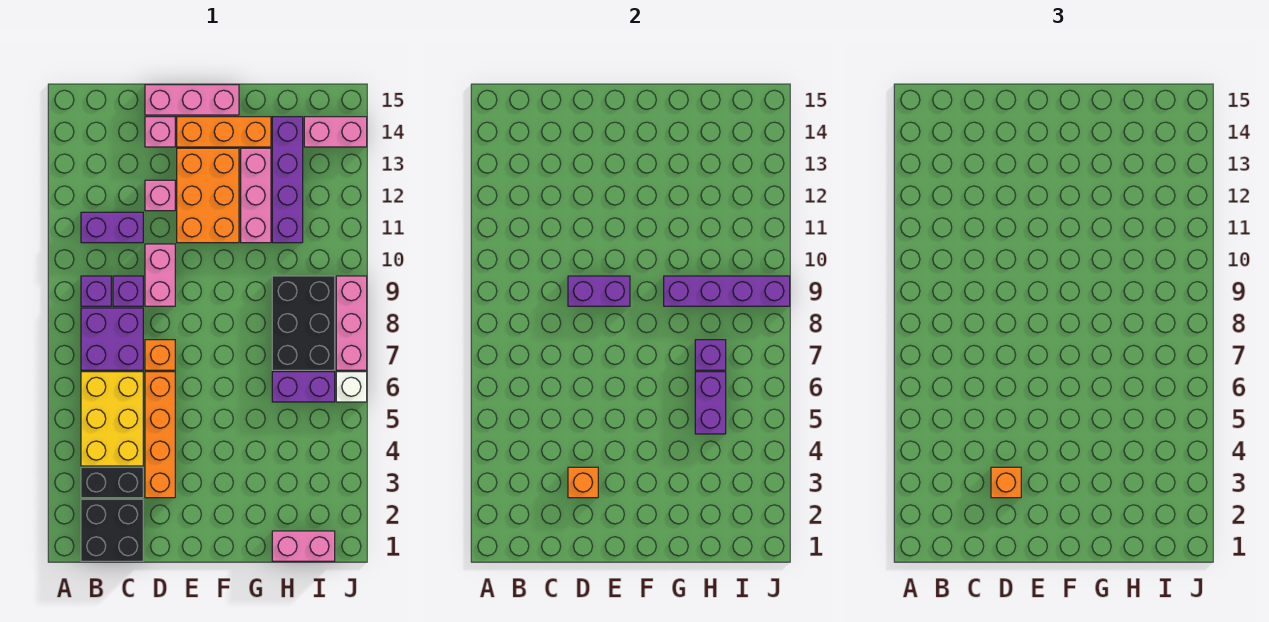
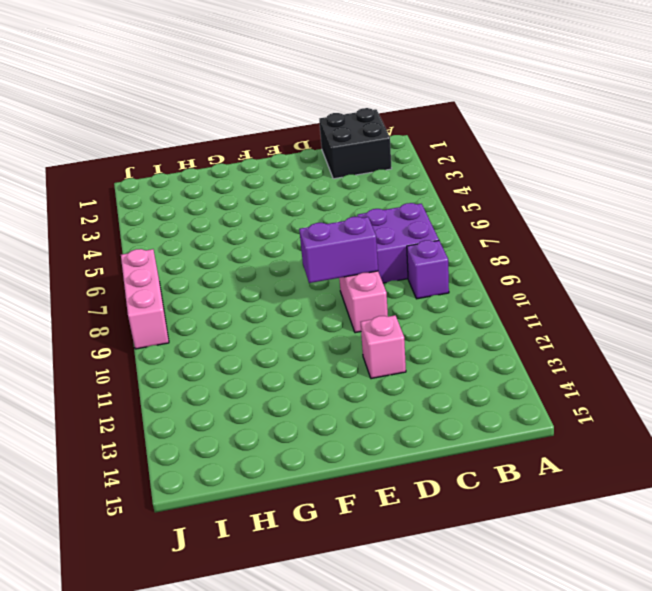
none -> black brick B3:C3 level 1
none -> yellow brick B4:C6 level 1
none -> purple brick B11:C11 level 1

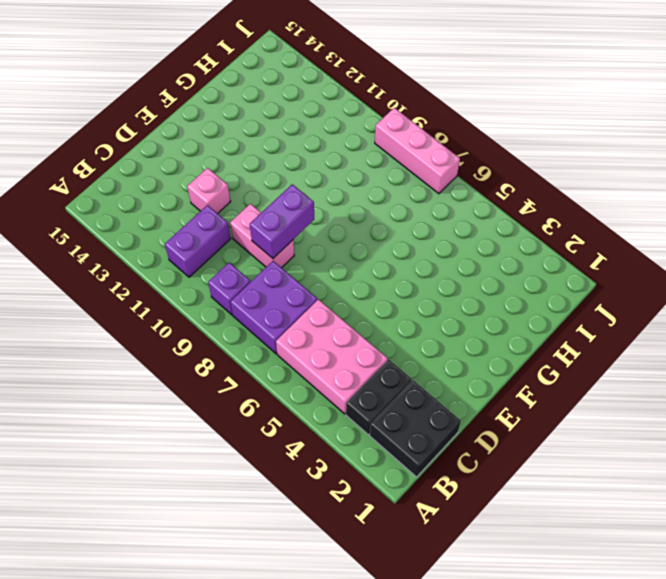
pink brick B4:C6 level 1 -> yellow brick B4:C6 level 1
none -> purple brick C9 level 1
none -> orange brick D3:D6 level 1
none -> orange brick D7 level 1

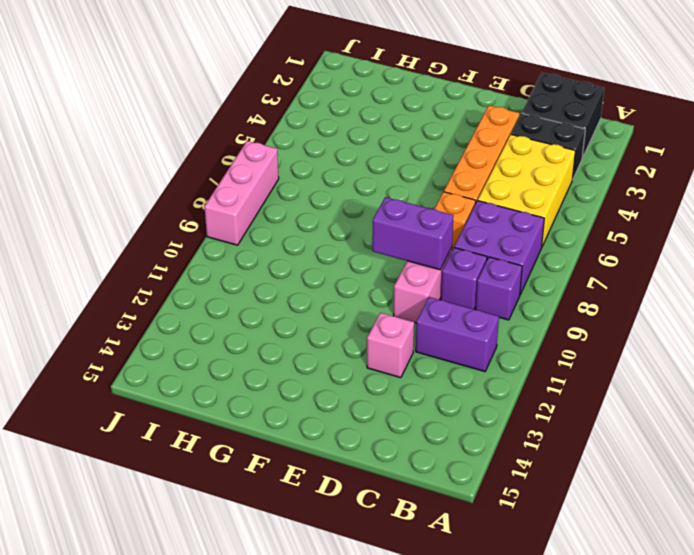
none -> pink brick D14 level 1
none -> pink brick D15:F15 level 1
none -> orange brick E11:F13 level 1

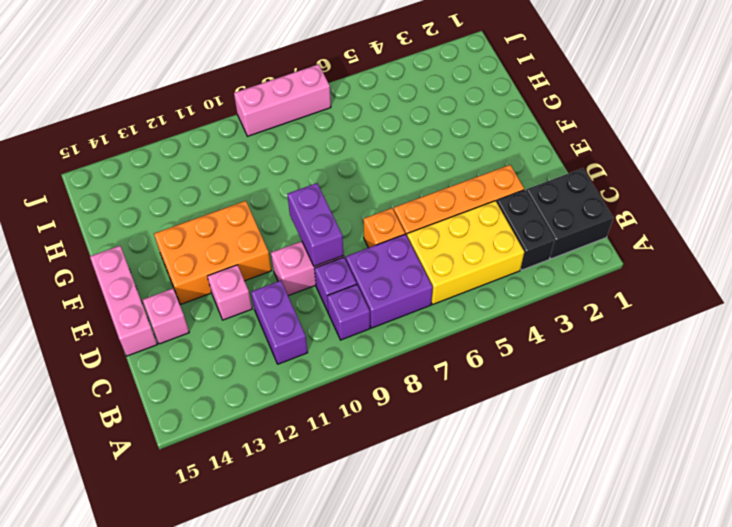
none -> orange brick E14:G14 level 1
none -> pink brick G11:G13 level 1
none -> pink brick H1:I1 level 1

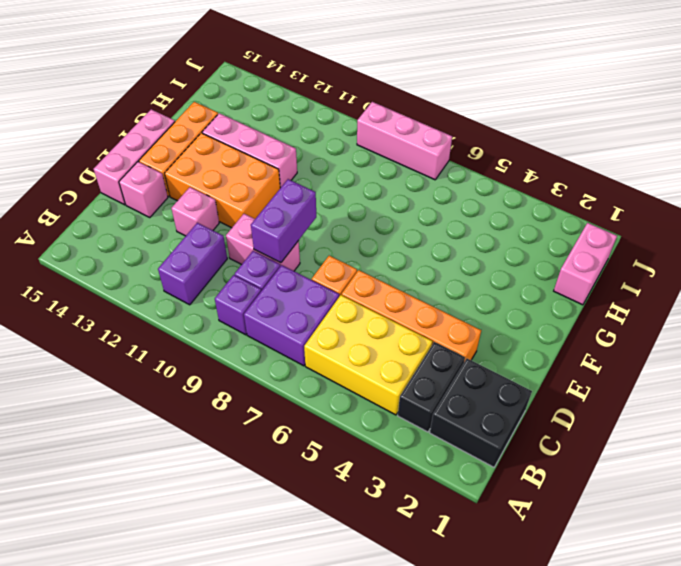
none -> purple brick H6:I6 level 1
none -> black brick H7:I9 level 1
none -> purple brick H11:H14 level 1

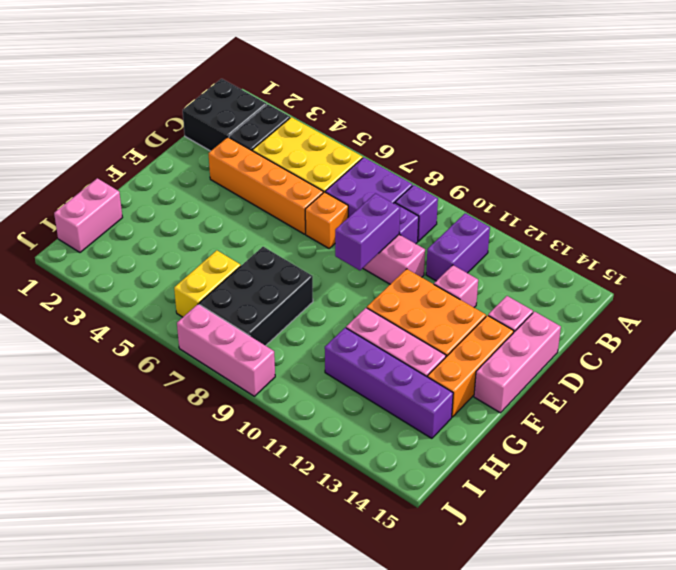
black brick G7:I8 level 1 -> black brick H7:I9 level 1
yellow brick H6:I6 level 1 -> purple brick H6:I6 level 1
none -> pink brick I14:J14 level 1
none -> white brick J6 level 1
none -> orange brick D3 level 2

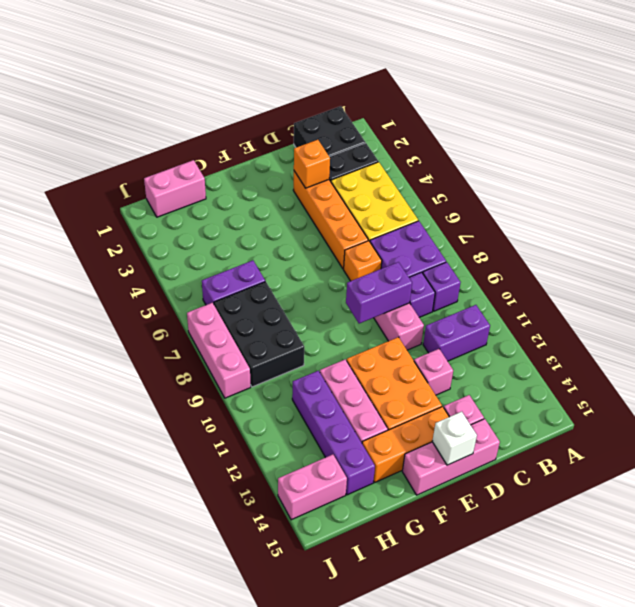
white brick E15 level 2 -> white brick J6 level 1
none -> purple brick G9:J9 level 2
none -> purple brick H5:H6 level 2
none -> purple brick H7 level 2

